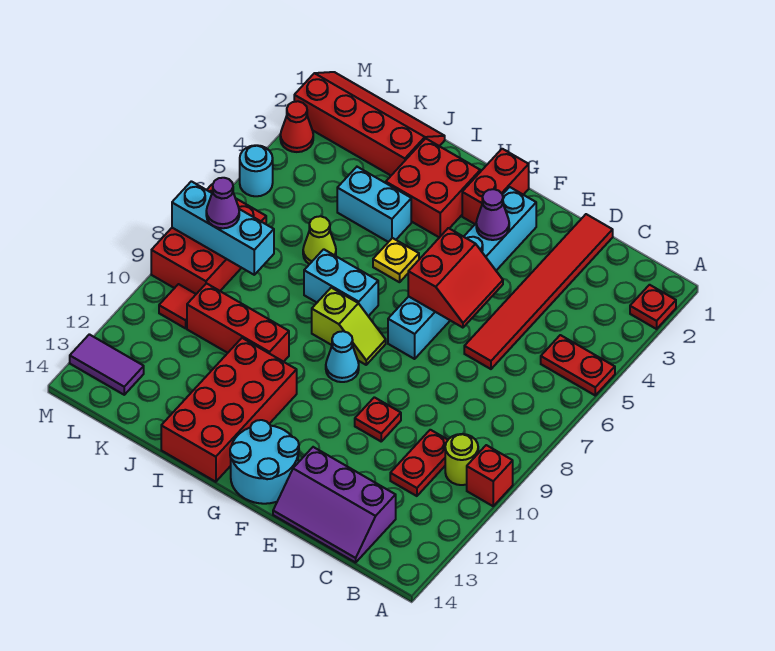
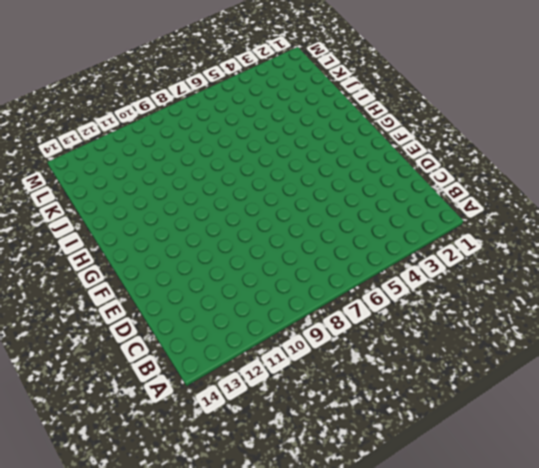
none -> red plate A2 level 1
none -> red plate A5:B5 level 1
none -> red brick A10 level 1
none -> lime round brick B10 level 1

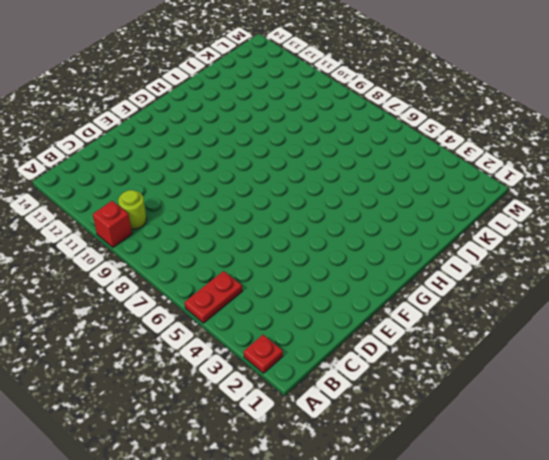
none -> red plate C10:C11 level 1
none -> purple slope C13:E14 level 1 top 13
none -> red tile D1:D6 level 1
none -> red plate E10 level 1

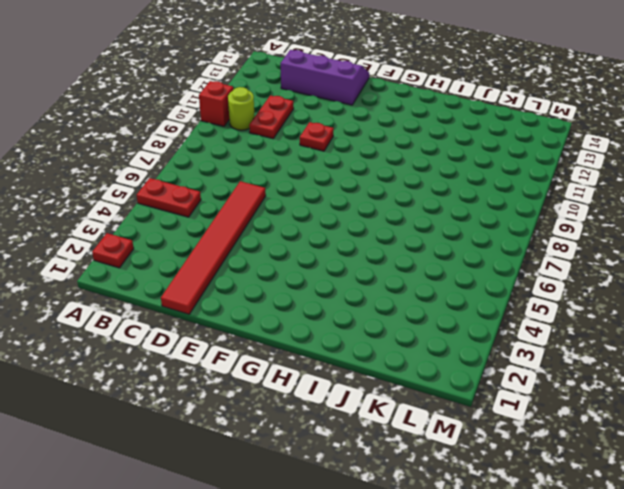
none -> cyan brick F2:F7 level 1
none -> cyan round brick F13:G14 level 1
none -> red brick G1:G2 level 1
none -> lime slope G8:H8 level 1 top H

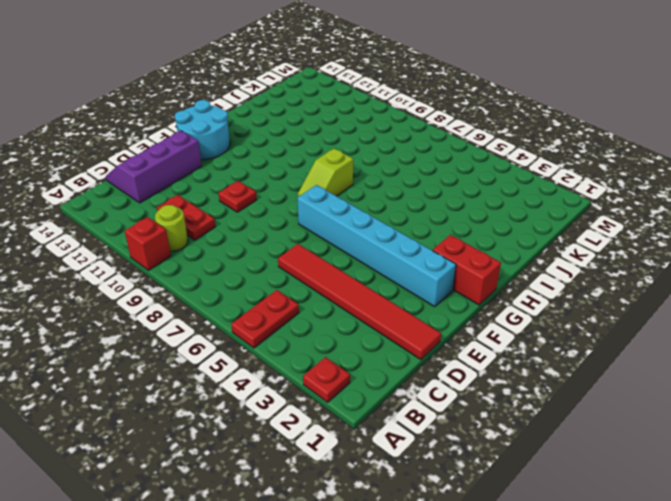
none -> cyan cone G9 level 1
none -> red brick H2:I3 level 1
none -> yellow plate H5 level 1
none -> cyan brick H7:I7 level 1

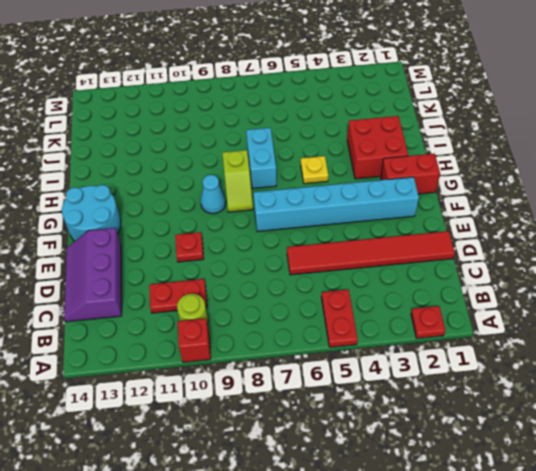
none -> red brick H11:I14 level 1
none -> cyan brick I4:J4 level 1
none -> red brick I10:K10 level 1
none -> red slope J1:M2 level 1 top 2

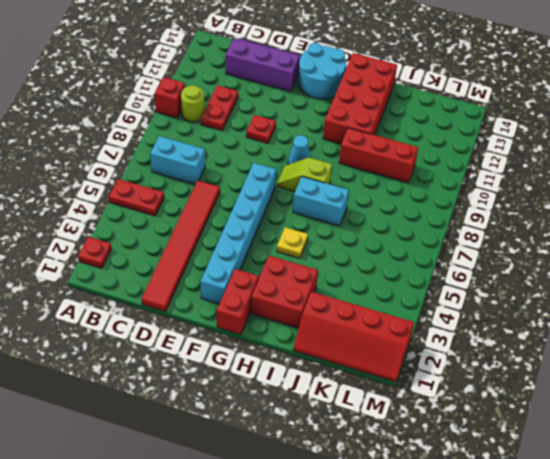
cyan brick B7:C7 level 1 -> cyan brick I4:J4 level 1
none -> lime cone J6 level 1
none -> red brick L7:M9 level 1
none -> red tile L10 level 1
none -> purple tile L13:M13 level 1

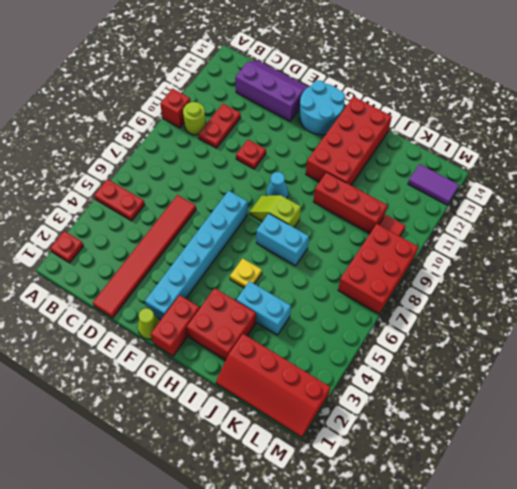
lime cone F1 level 1 -> lime cone J6 level 1
none -> red cone M3 level 1
none -> cyan round brick M5 level 1
none -> red slope E5:F6 level 2 top F
none -> purple cone F3 level 2

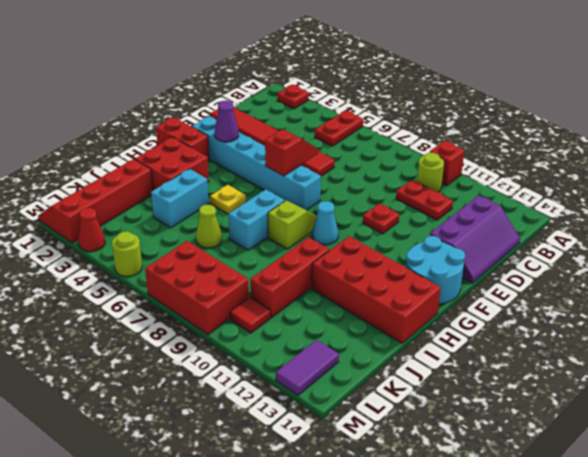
red slope E6:F6 level 2 top F -> red slope E5:F6 level 2 top F
lime round brick M5 level 1 -> cyan round brick M5 level 1
none -> cyan brick K8:M8 level 2
none -> purple cone L8 level 3

